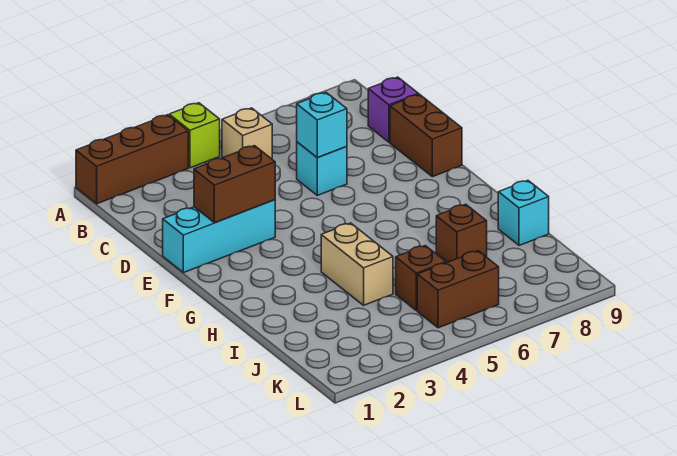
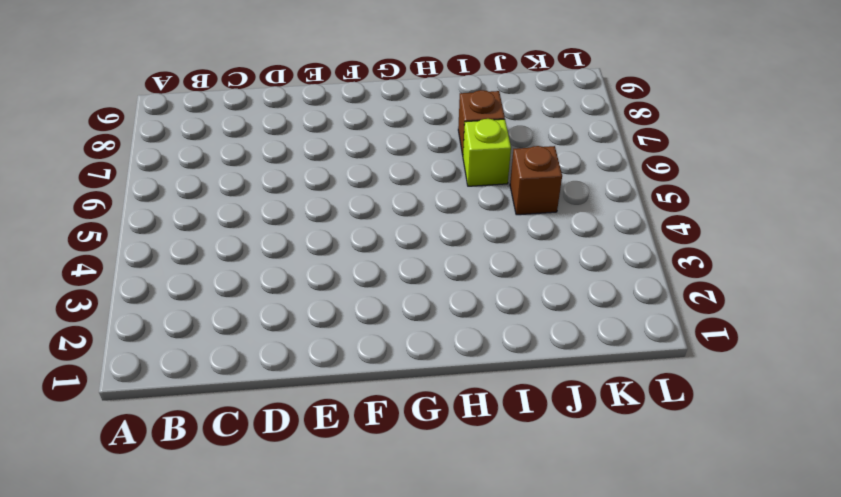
lime brick I6 level 1 -> lime brick A4 level 1
none -> brown brick A1:A3 level 1
none -> tan brick B5 level 1
none -> purple brick C9 level 1

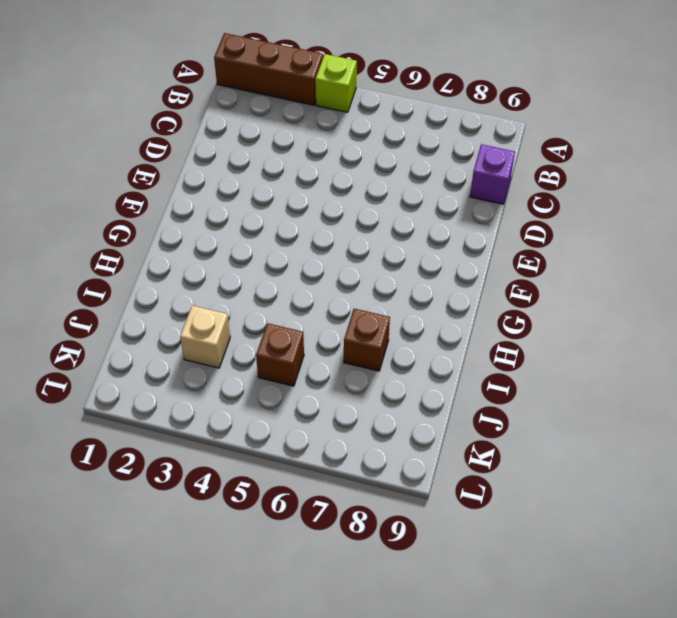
tan brick J3 level 1 -> tan brick B5 level 1
none -> cyan brick D6 level 1
none -> brown brick D9:E9 level 1
none -> cyan brick E1:E3 level 1

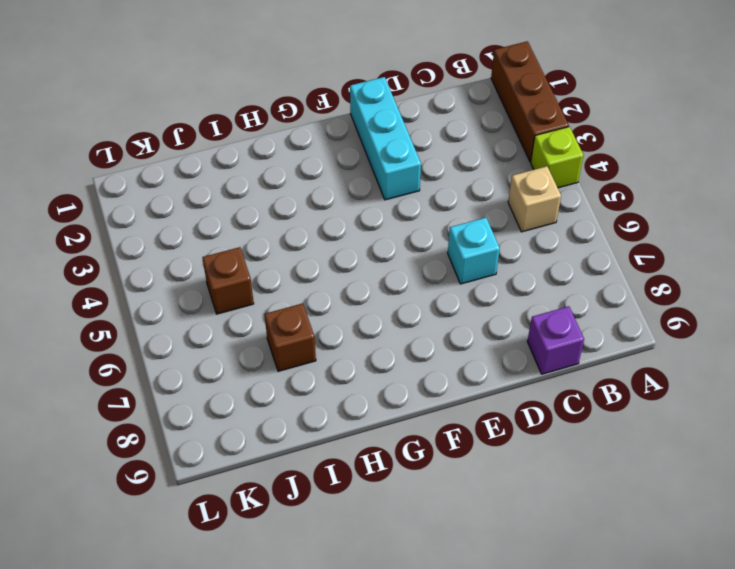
none -> brown brick D9:E9 level 1
none -> tan brick H4:I4 level 1
none -> cyan brick I9 level 1

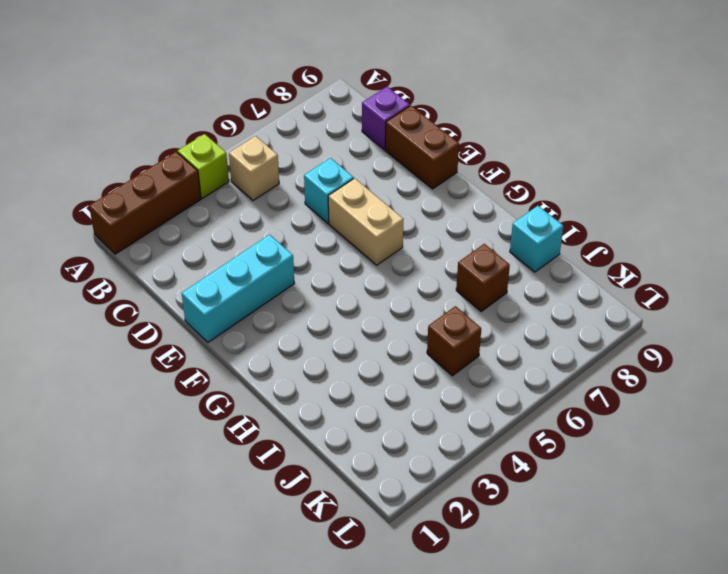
tan brick E6:F6 level 1 -> tan brick H4:I4 level 1
none -> brown brick K5:K6 level 1
none -> cyan brick D6 level 2
none -> brown brick E2:E3 level 2

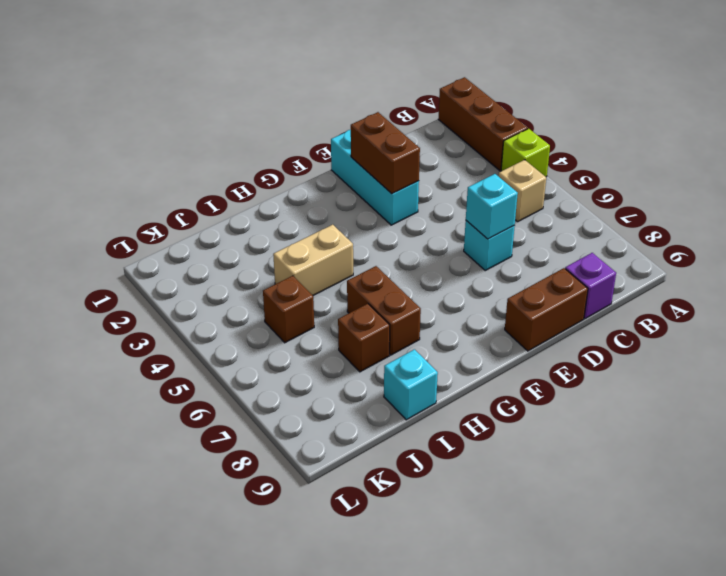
brown brick H6:H7 level 1 -> brown brick K5:K6 level 1

